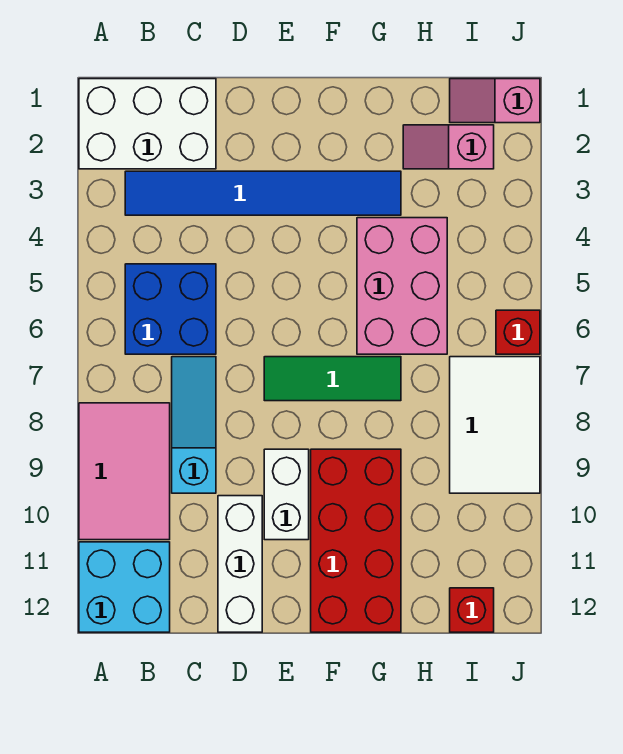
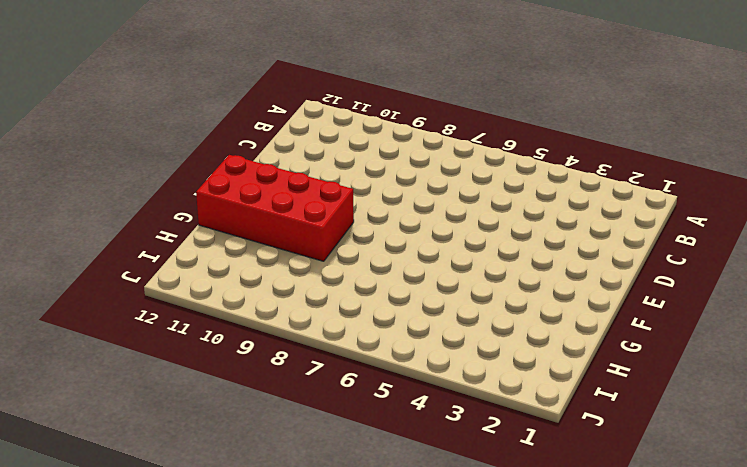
none -> white brick A1:C2 level 1
none -> pink tile A8:B10 level 1
none -> cyan brick A11:B12 level 1

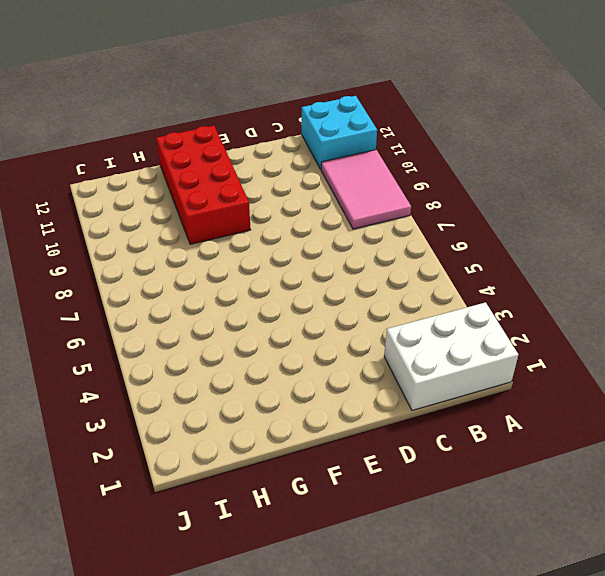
none -> blue tile B3:G3 level 1
none -> blue brick B5:C6 level 1
none -> cyan slope C7:C9 level 1 top 9

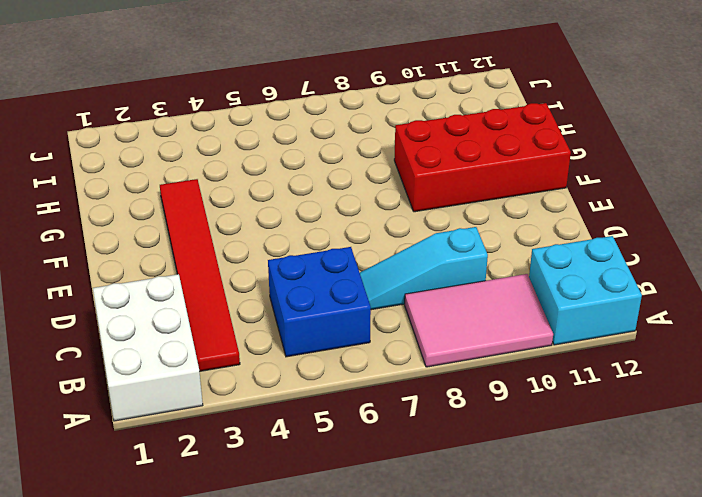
red tile B3:G3 level 1 -> blue tile B3:G3 level 1
none -> white brick D10:D12 level 1
none -> green tile E7:G7 level 1
none -> white brick E9:E10 level 1

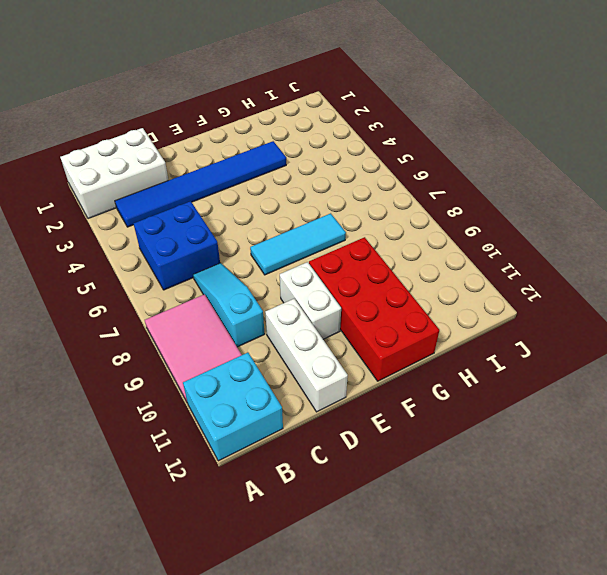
cyan tile E7:G7 level 1 -> green tile E7:G7 level 1
none -> pink brick G4:H6 level 1
none -> pink slope H2:I2 level 1 top I
none -> pink slope I1:J1 level 1 top J

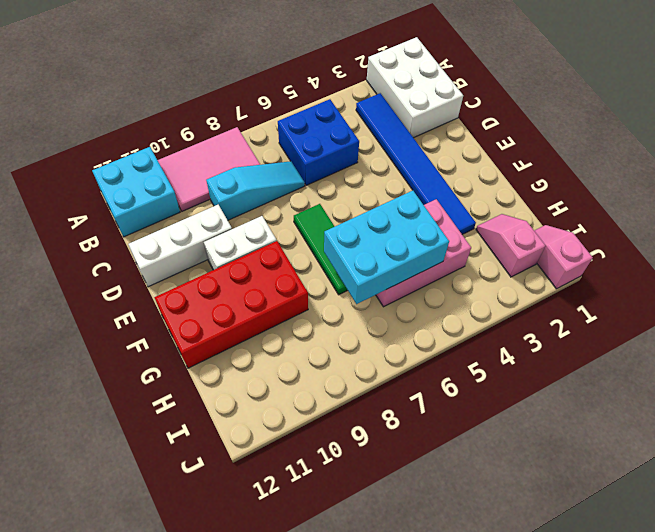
cyan brick G5:H7 level 2 -> none
none -> white tile I7:J9 level 1
none -> red brick I12 level 1
none -> red brick J6 level 1

